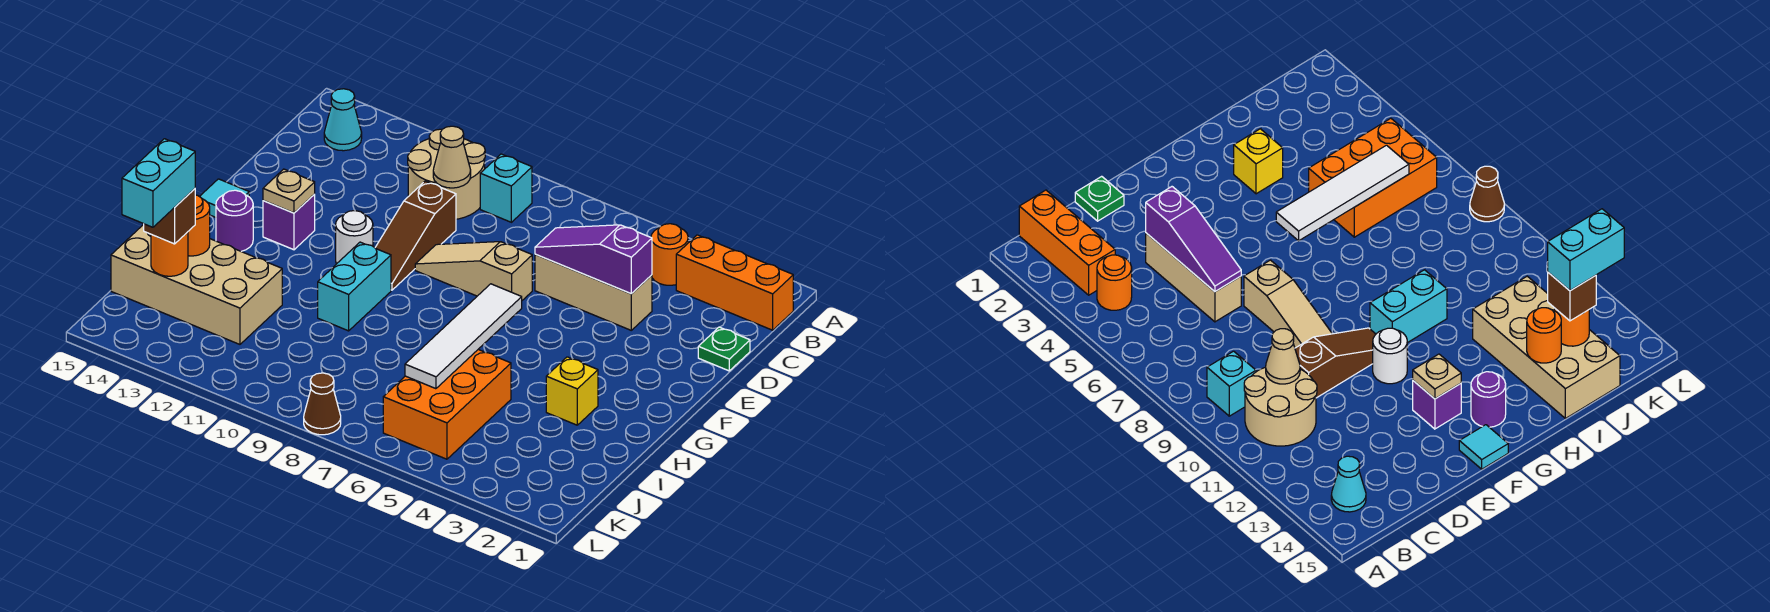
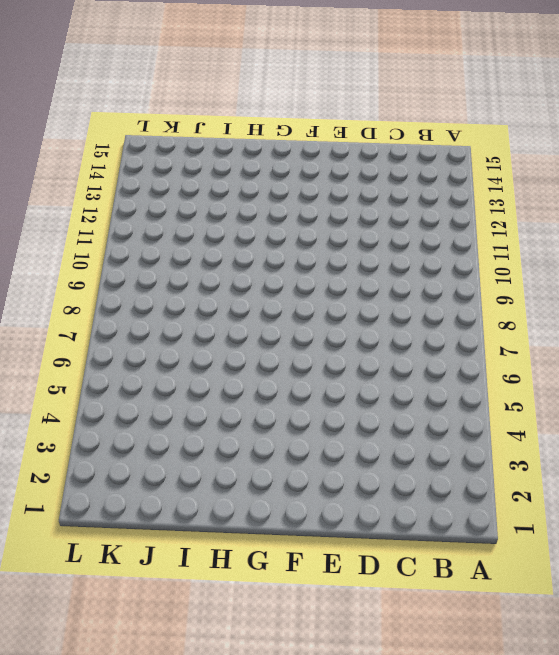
none -> orange brick B1:B3 level 1
none -> orange round brick B4 level 1
none -> cyan brick B9 level 1

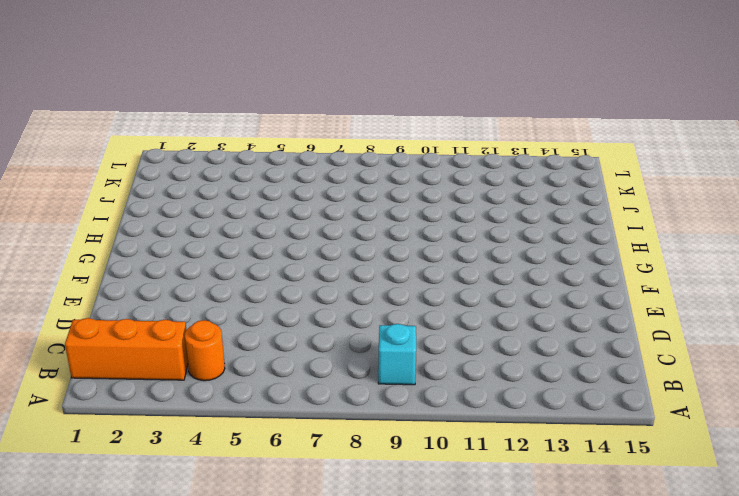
none -> tan round brick B10:C11 level 1
none -> cyan cone B14 level 1
none -> green plate D1 level 1

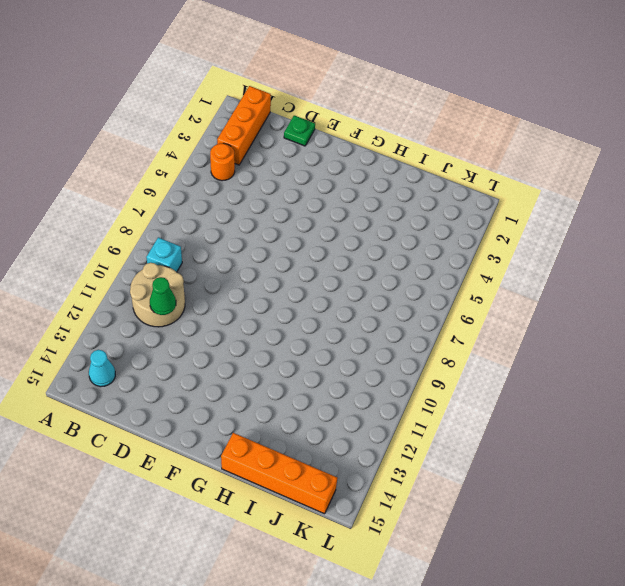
green cone C11 level 2 -> none
orange brick H15:K15 level 1 -> tan brick I12:J15 level 1
none -> tan brick D4:D6 level 1
none -> brown slope D10:F10 level 1 top D
none -> tan slope E7:E9 level 1 top 7

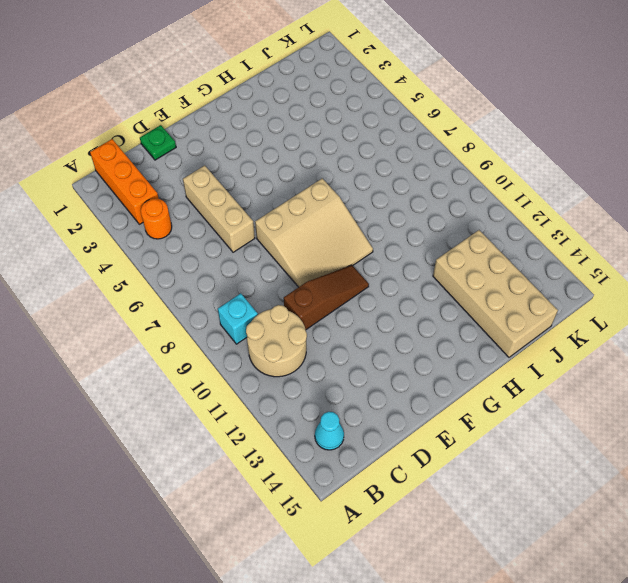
tan slope E7:G9 level 1 top 7 -> tan slope E7:E9 level 1 top 7
none -> white round brick F11 level 1
none -> purple brick F13 level 1
none -> cyan tile F15 level 1

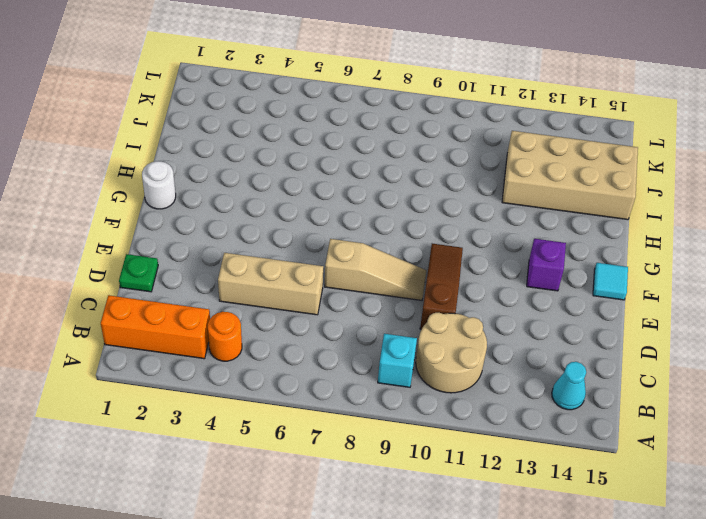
white round brick G1 level 1 -> white round brick F11 level 1
none -> cyan brick G10:H10 level 1
none -> purple round brick G14 level 1
none -> yellow brick H3 level 1

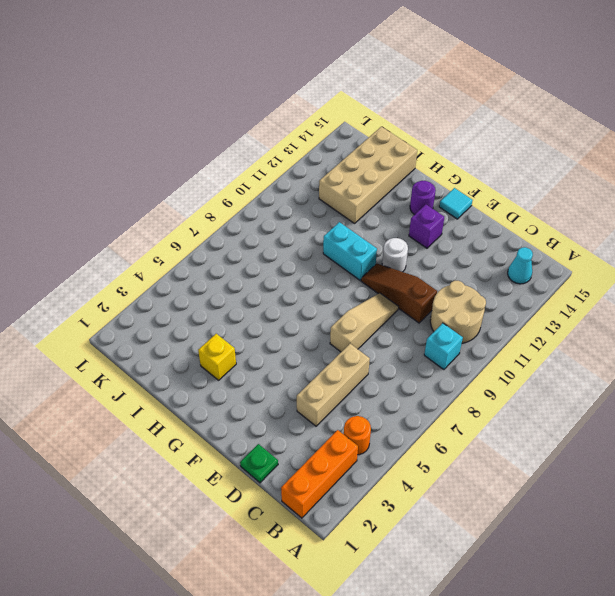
none -> orange brick I5:K6 level 1
none -> brown cone L8 level 1
none -> tan cone C10 level 2

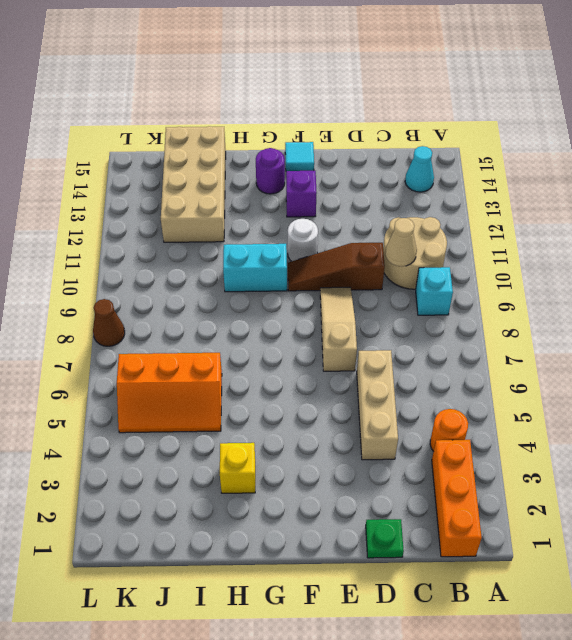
orange slope I5:K6 level 1 top 6 -> orange brick I5:K6 level 1
none -> purple slope D4:D6 level 2 top 4
none -> tan plate F13 level 2
none -> white tile G6:J6 level 2

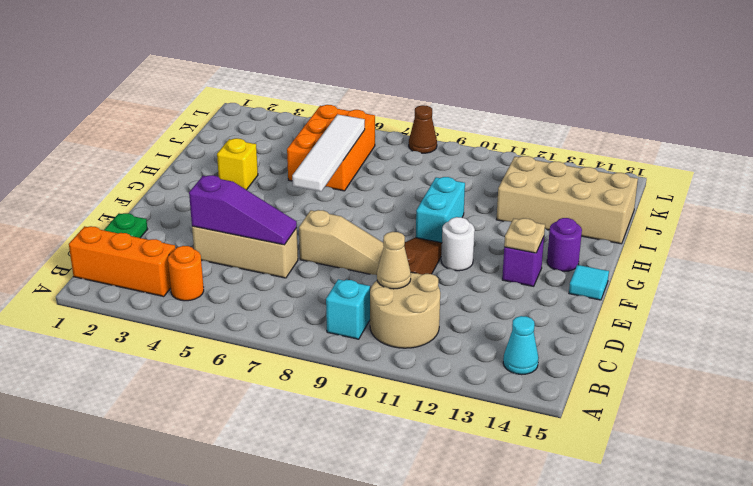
none -> orange round brick I14 level 2
none -> orange round brick J14 level 2
none -> brown brick J14 level 3

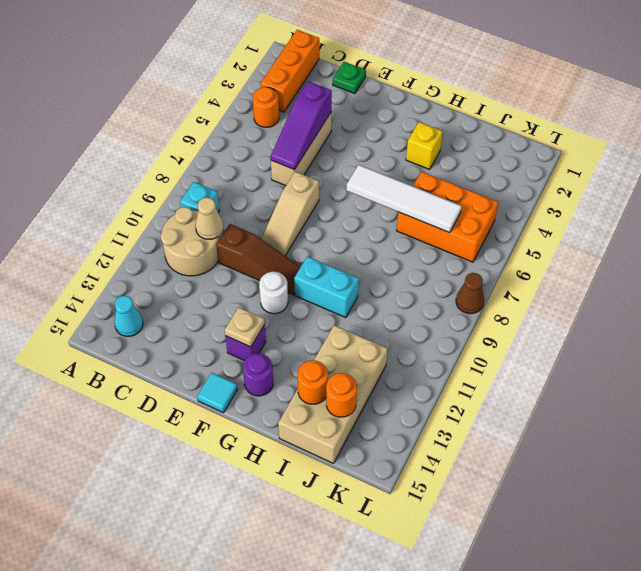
none -> brown brick J14 level 3
none -> cyan brick J14:K14 level 4

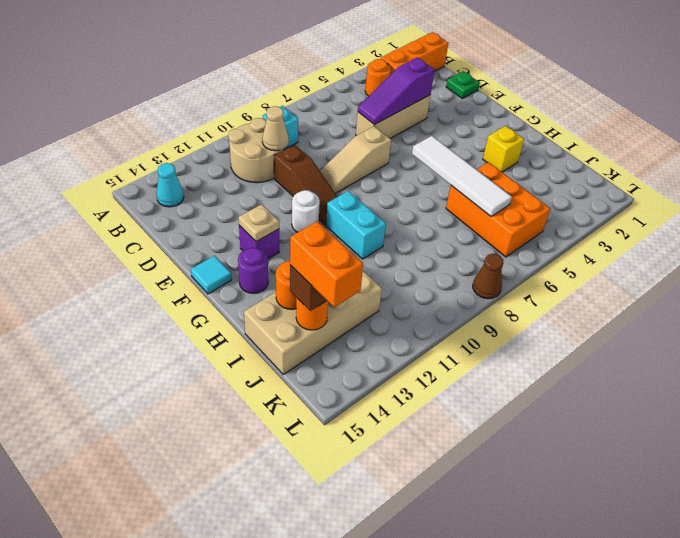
orange brick J14:K14 level 4 -> cyan brick J14:K14 level 4

